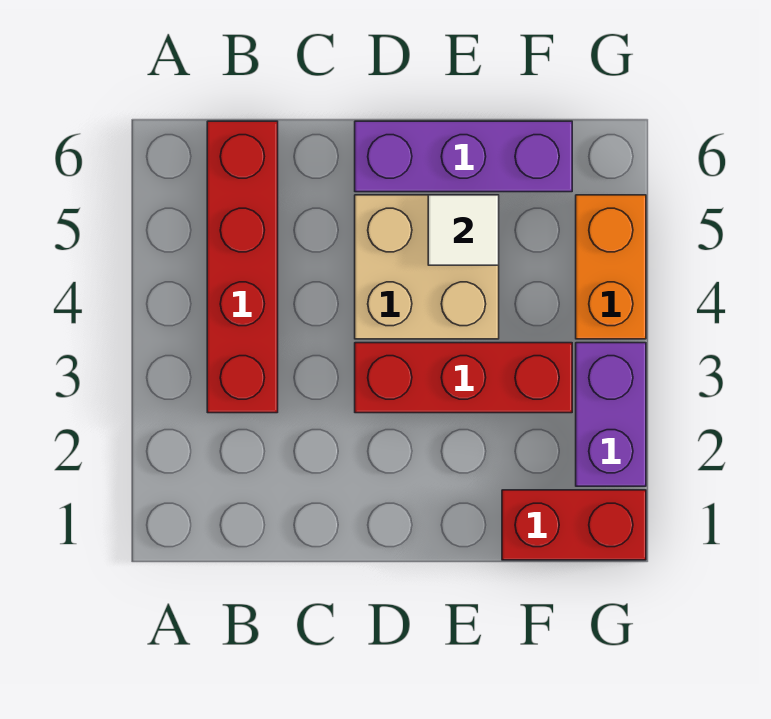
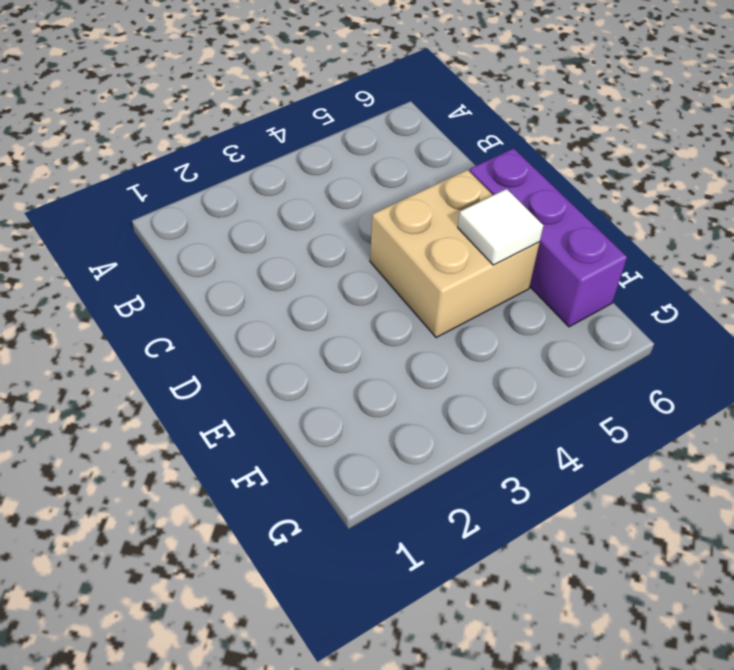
none -> red brick B3:B6 level 1
none -> red brick D3:F3 level 1

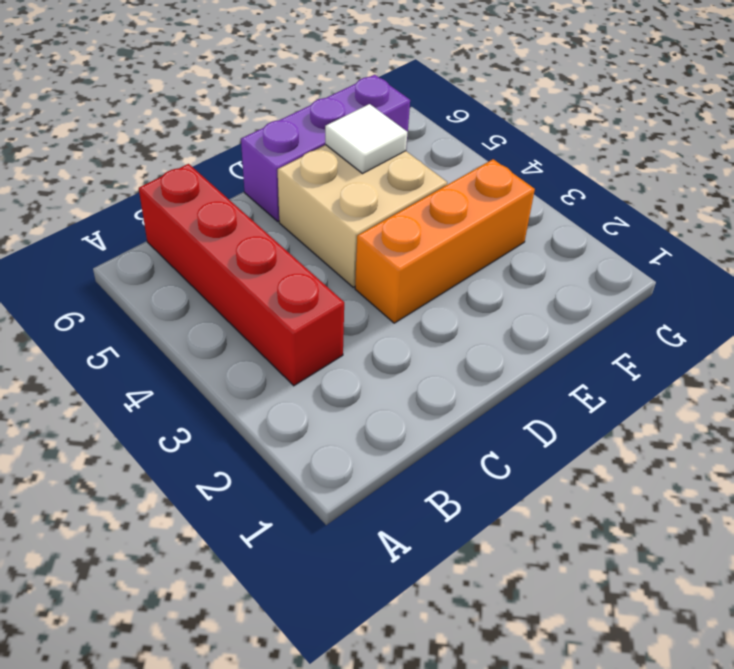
orange brick D3:F3 level 1 -> red brick D3:F3 level 1
none -> red brick F1:G1 level 1
none -> purple brick G2:G3 level 1

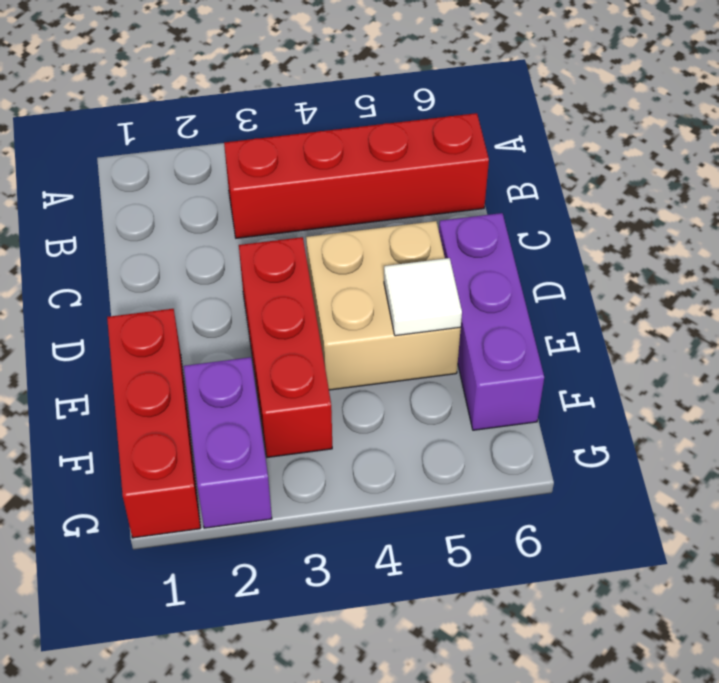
red brick E1:G1 level 1 -> red brick F1:G1 level 1
purple brick F2:G2 level 1 -> purple brick G2:G3 level 1
none -> orange brick G4:G5 level 1

